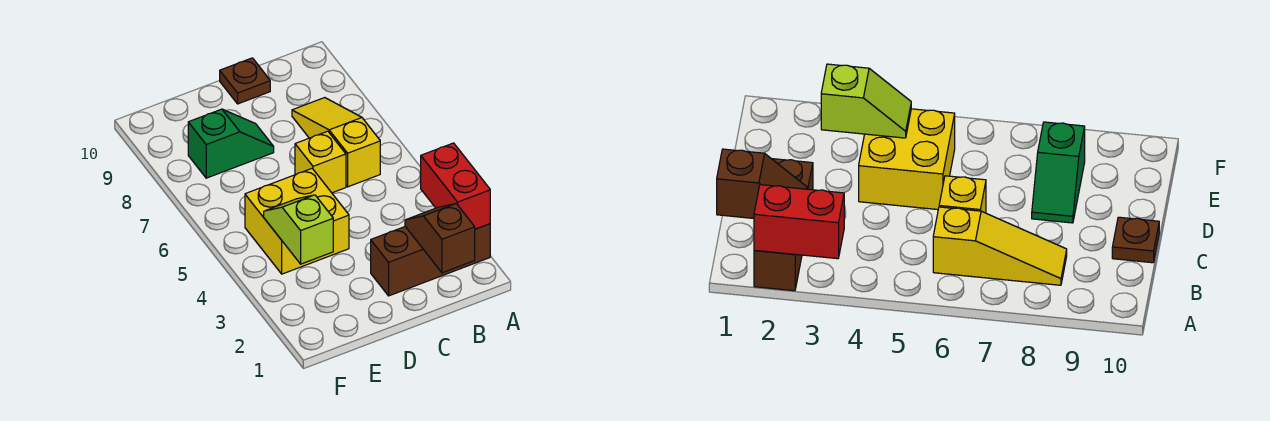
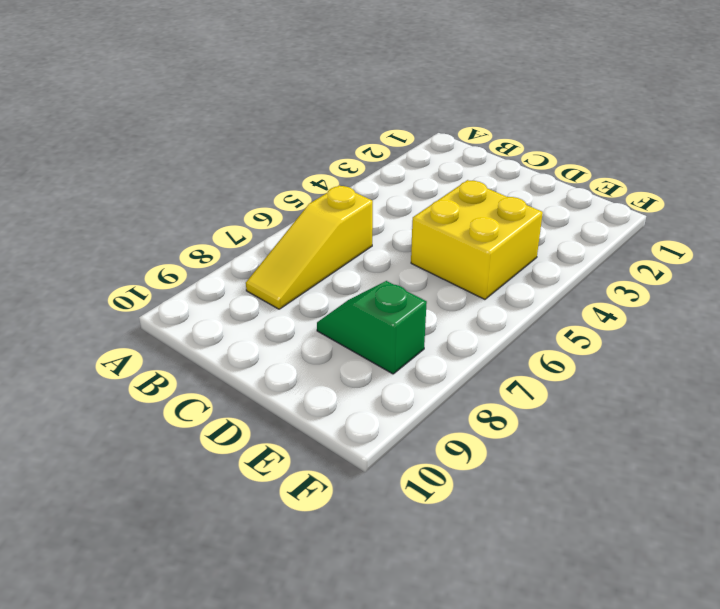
none -> brown brick A2:C2 level 1
none -> yellow brick C6 level 1

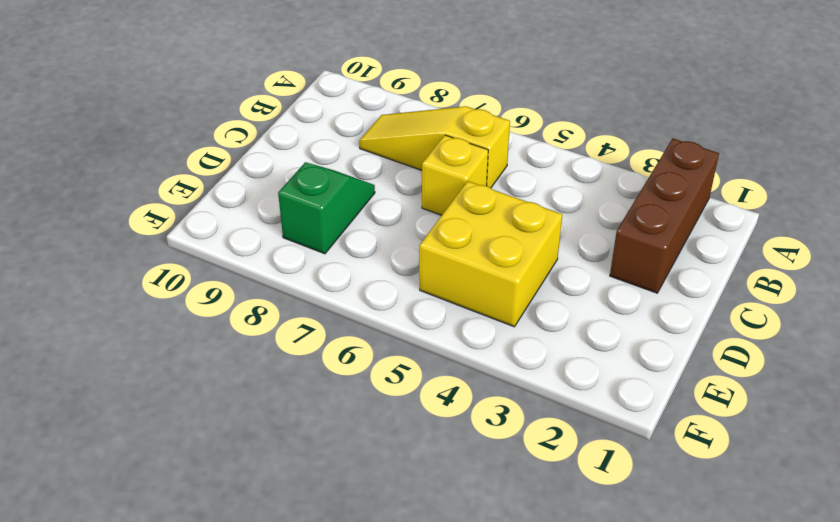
none -> brown plate C10 level 1
none -> red brick A2:A3 level 2

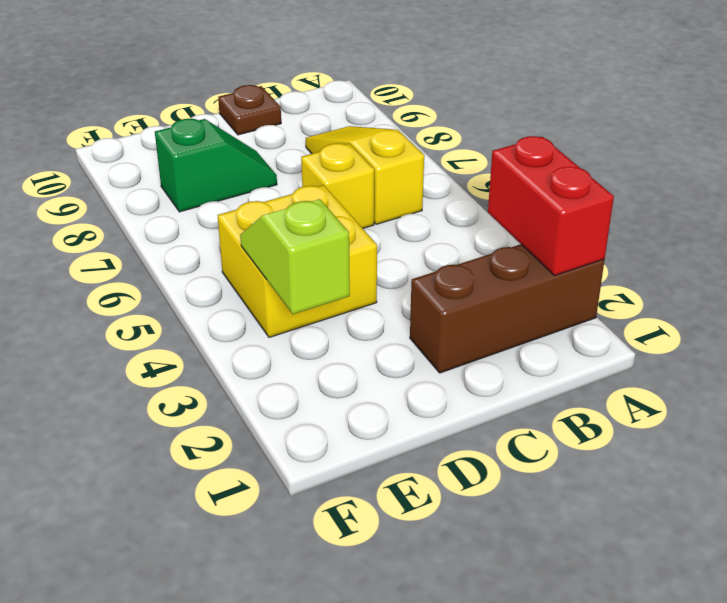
none -> brown slope B1:B2 level 2 top 1

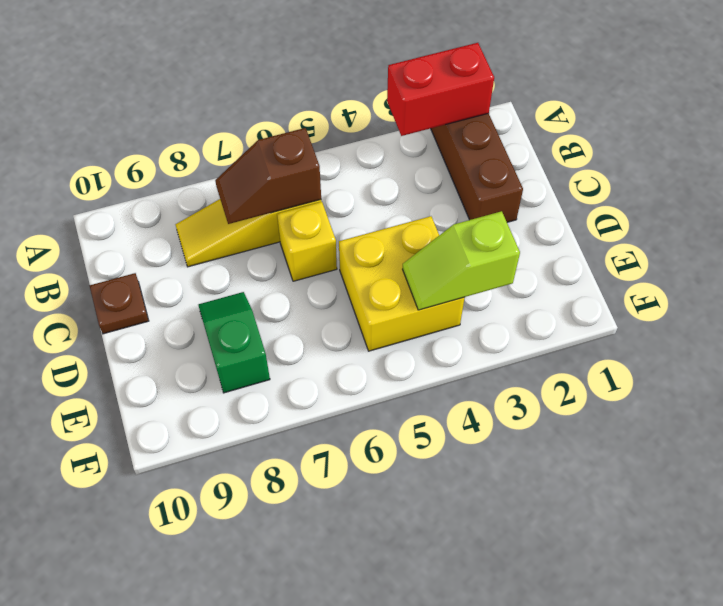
brown slope B6:B7 level 2 top 6 -> brown slope B1:B2 level 2 top 1

